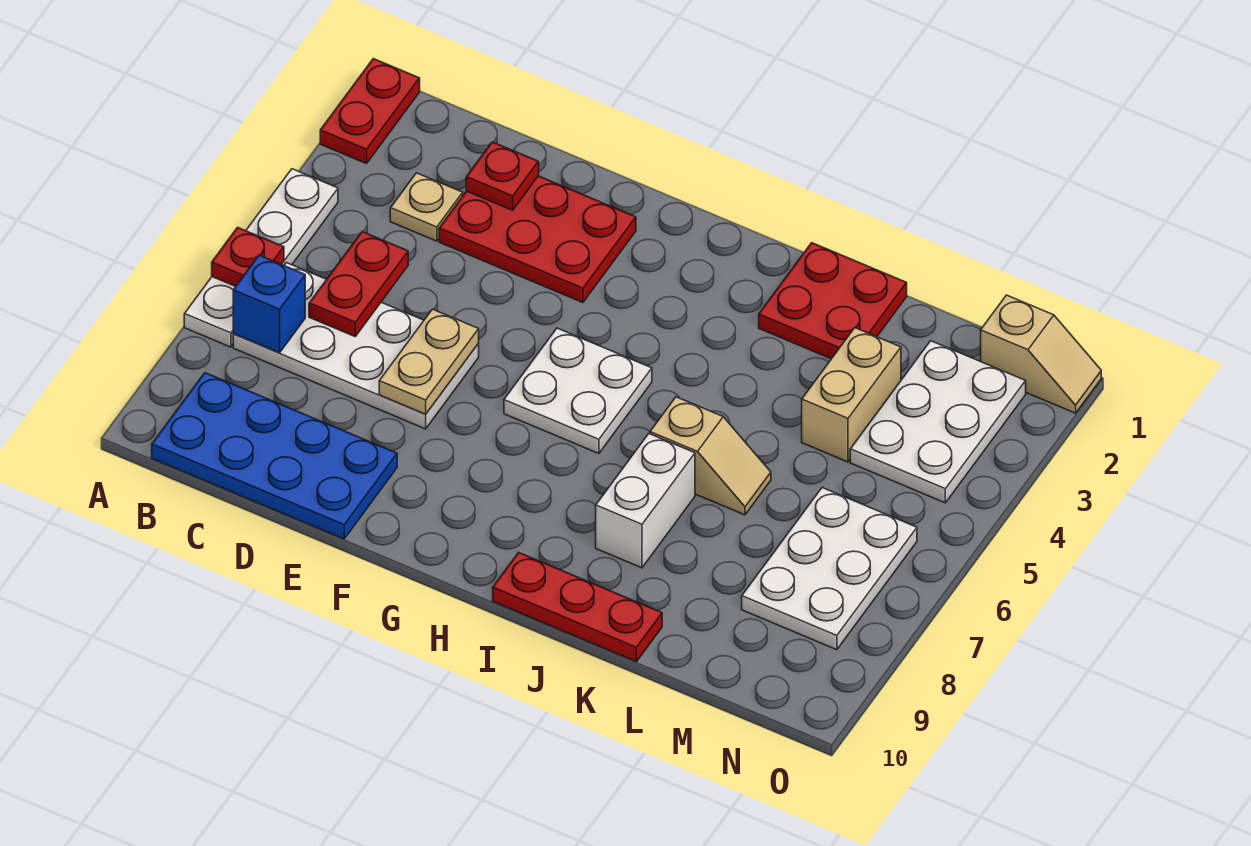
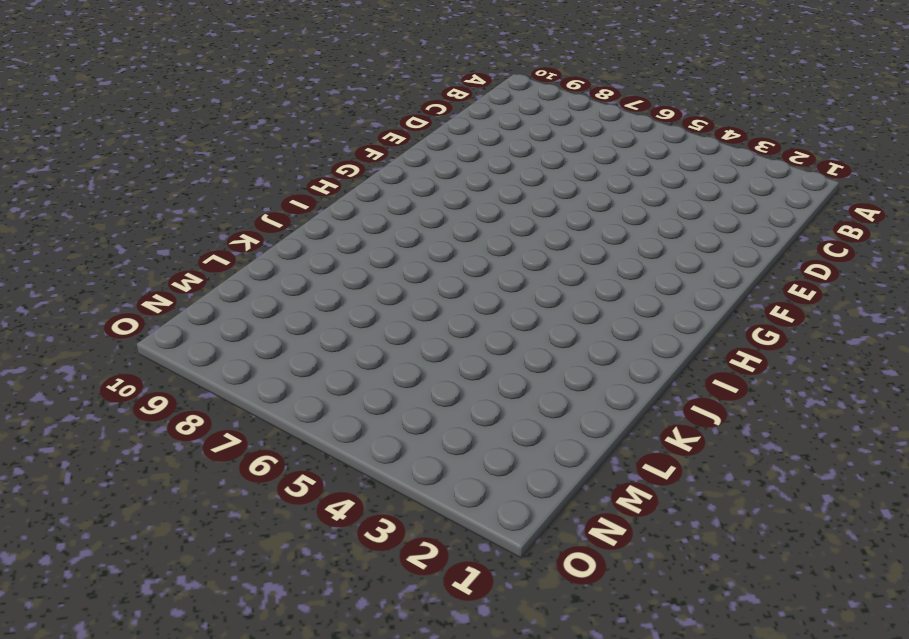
none -> red plate A1:A2 level 1
none -> white plate A4:A7 level 1
none -> white plate B6:E7 level 1

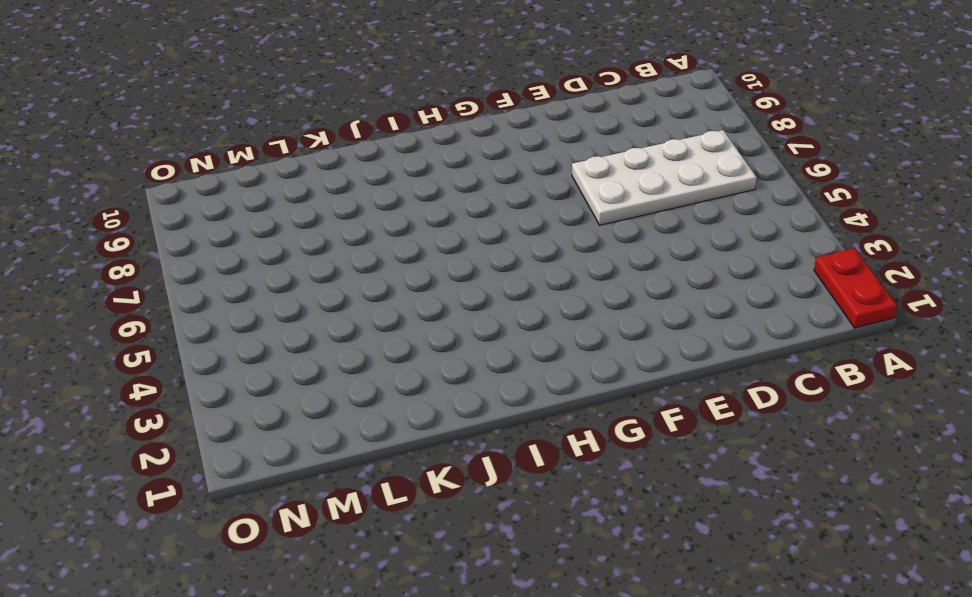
none -> white plate A4:A7 level 1
none -> blue plate B9:E10 level 1
none -> tan plate C3 level 1

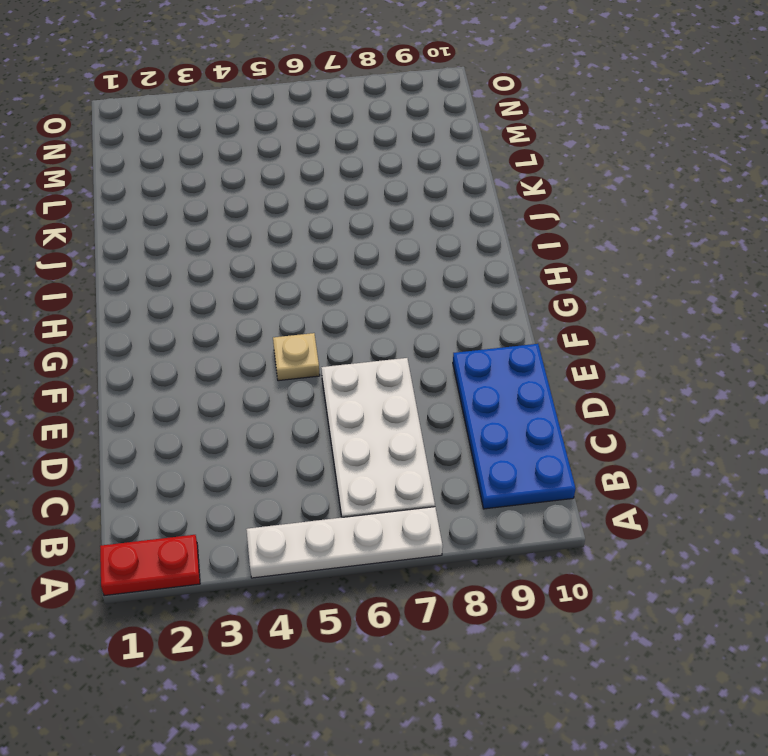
tan plate F5 level 1 -> tan plate C3 level 1
none -> red plate D2:F3 level 1
none -> white plate G5:H6 level 1
none -> red plate I10:K10 level 1

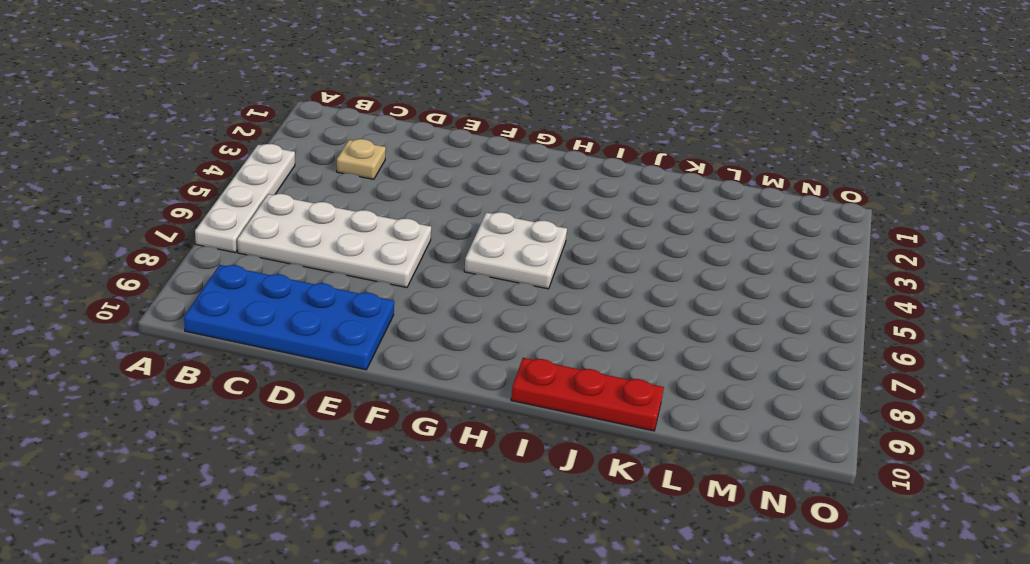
none -> red plate A1:A2 level 1
none -> red plate D2:F3 level 1
none -> red plate J1:K2 level 1

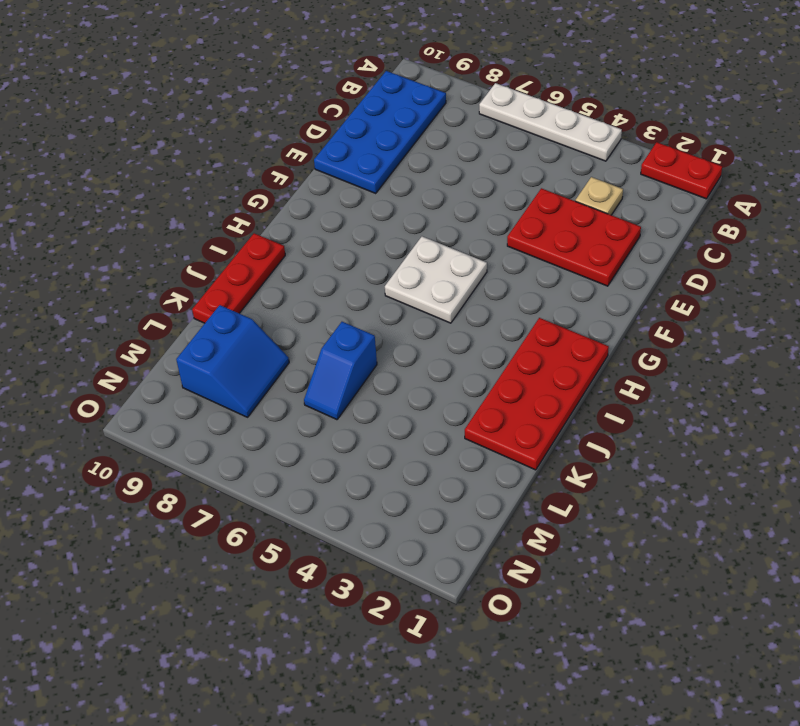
red plate D2:E4 level 1 -> red plate D2:F3 level 1
red plate H1:K2 level 1 -> red plate J1:K2 level 1
blue slope K6:L6 level 1 top K -> tan slope J6:K6 level 1 top J
blue slope L8:M9 level 1 top 9 -> white plate M6:N8 level 1
none -> white plate B6:E7 level 1
none -> white brick J7:J8 level 1
none -> tan brick L3:L4 level 1

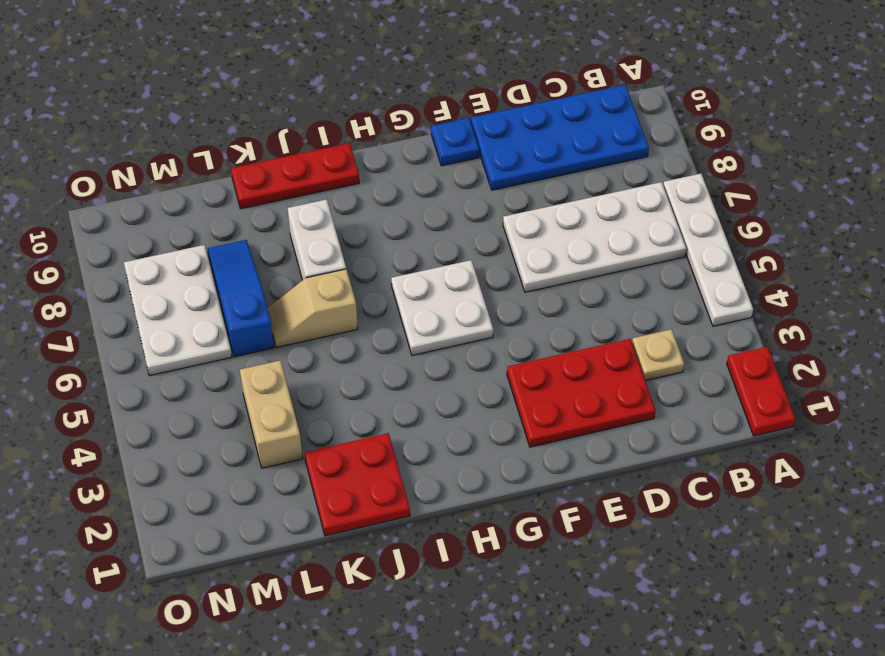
blue plate F10 level 1 -> none
blue slope L6:L8 level 1 top 6 -> none
none -> white plate M2:N4 level 1
none -> tan slope N1:O1 level 1 top N
none -> red plate A6 level 2

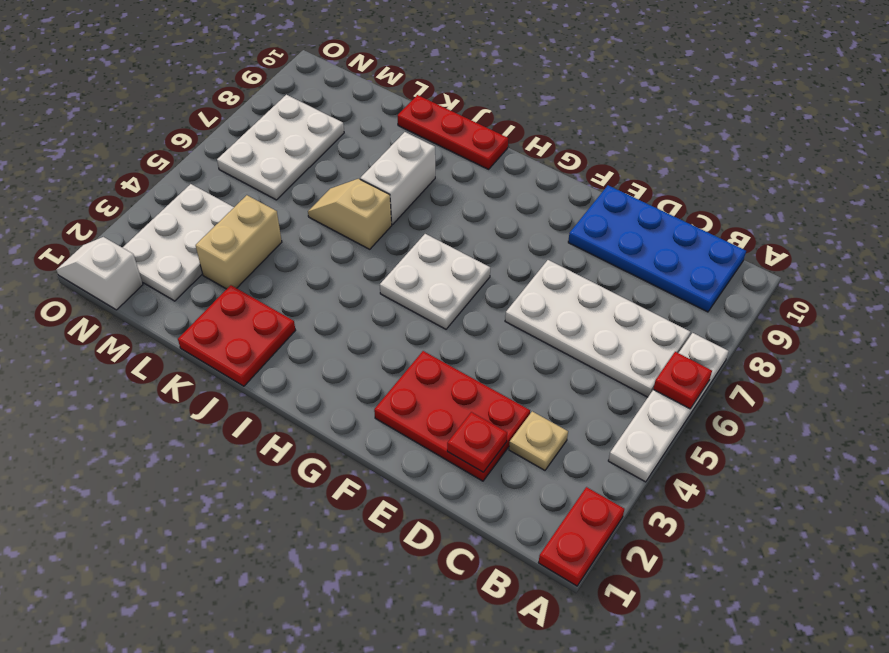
white slope N1:O1 level 1 top N -> tan slope N1:O1 level 1 top N
none -> blue brick B7 level 2
none -> red plate C5:C6 level 2
none -> tan plate E6:E7 level 2

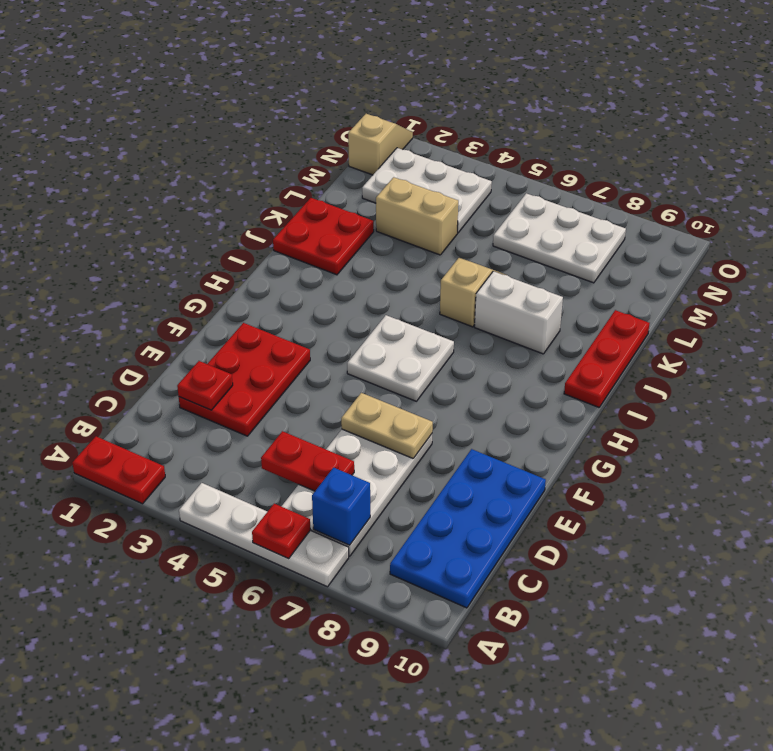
none -> tan plate C3 level 1

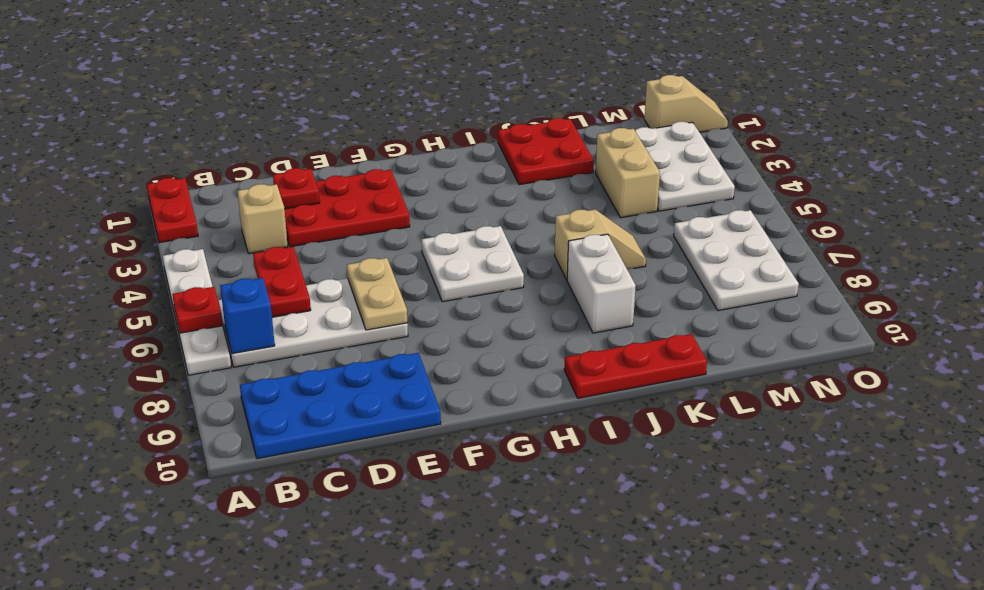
tan brick C3 level 1 -> tan plate C3 level 1

